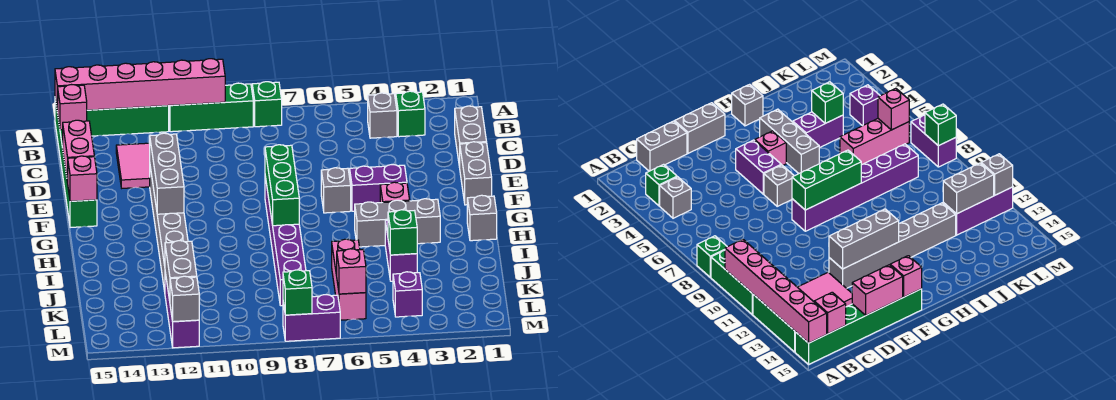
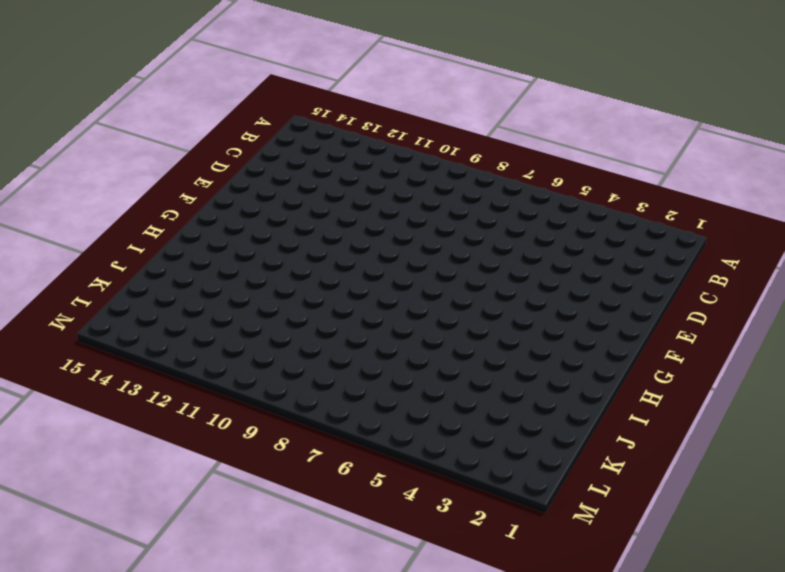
none -> green brick A8 level 1
none -> green brick A9:A11 level 1
none -> green brick A12:A14 level 1
none -> green brick A15:F15 level 1

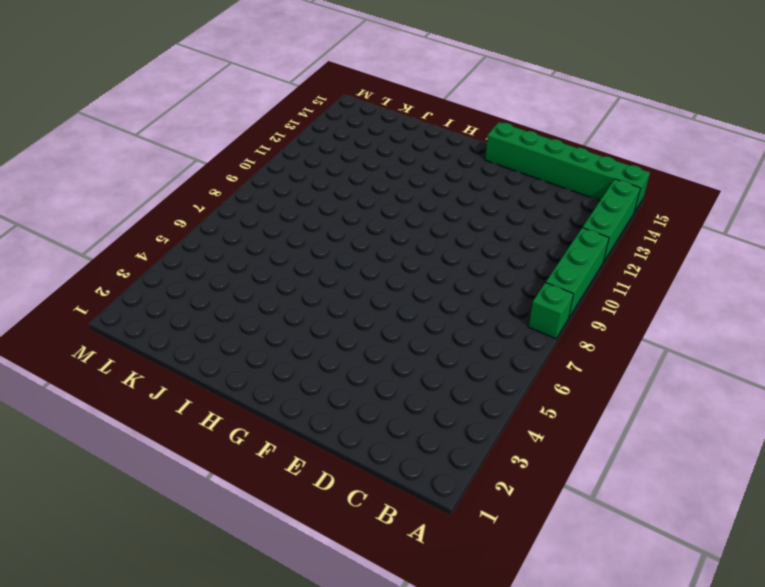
none -> green brick B3 level 1
none -> grey brick B4 level 1
none -> grey brick C1:D1 level 1
none -> pink tile C12:D13 level 1

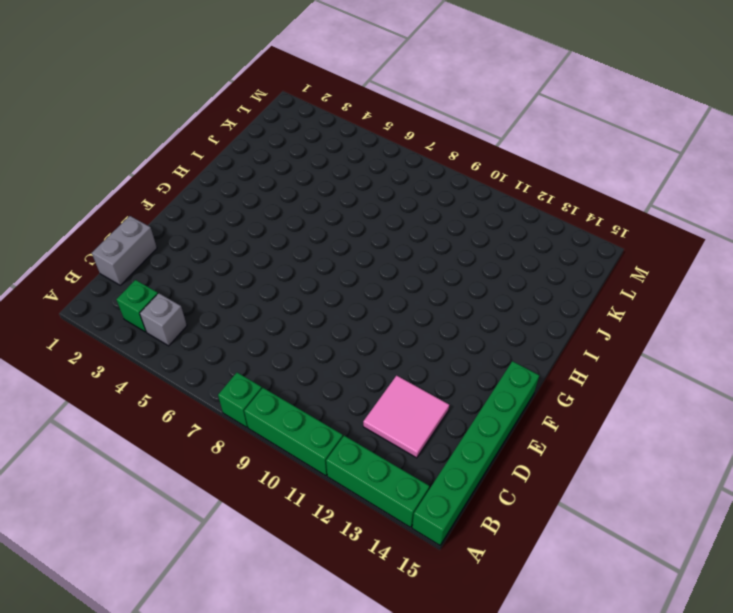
none -> grey brick E1:F1 level 1
none -> grey brick E12:J12 level 1
none -> purple brick F4:F5 level 1
none -> grey brick F6 level 1

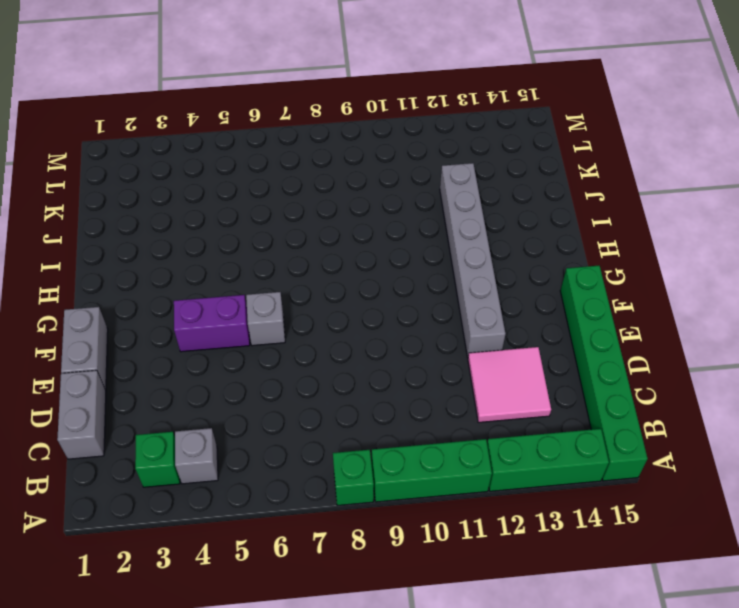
none -> purple brick F8:K8 level 1
none -> pink brick G4 level 1
none -> grey brick H1 level 1
none -> grey brick H3:H5 level 1

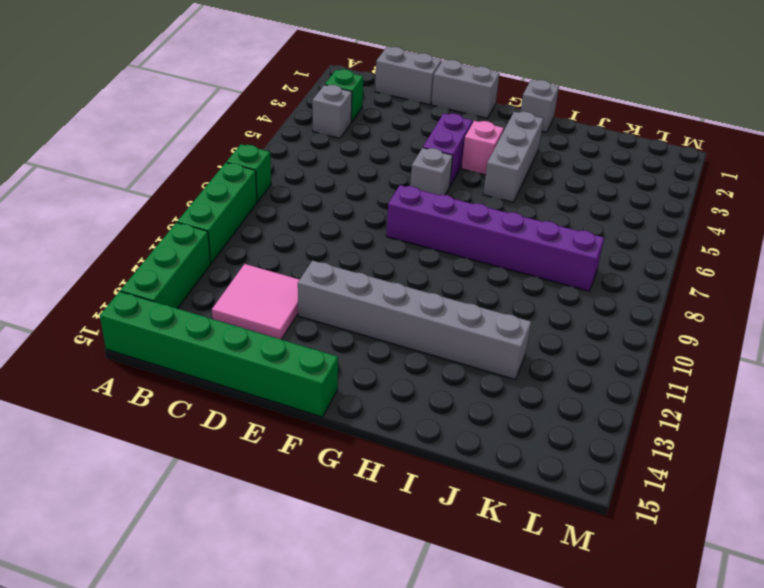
none -> purple brick I4:J4 level 1
none -> pink brick J6:L6 level 1
none -> purple brick K12:M12 level 1
none -> purple brick L4 level 1

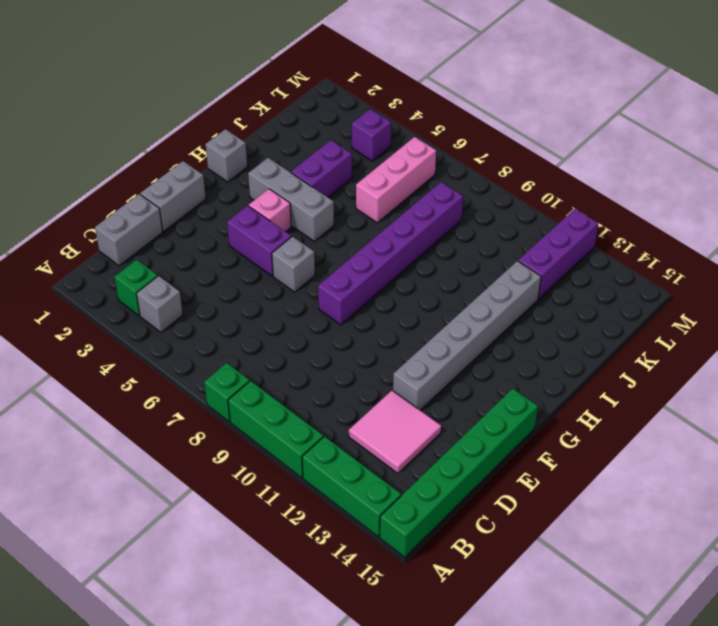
none -> purple brick M7:M8 level 1
none -> pink brick A10:A15 level 2
none -> pink brick B15 level 2
none -> pink brick D15:E15 level 2

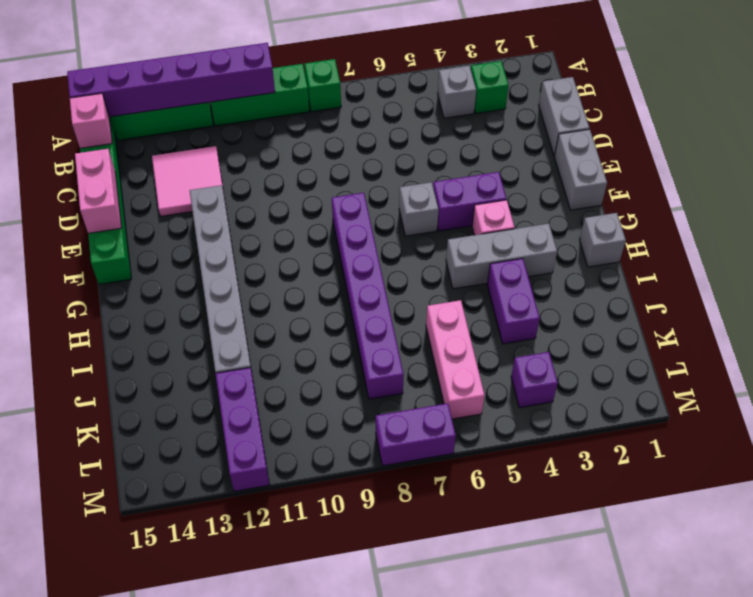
purple brick A10:A15 level 2 -> pink brick A10:A15 level 2
none -> grey brick E12:G12 level 2
none -> green brick F8:H8 level 2
none -> pink brick F15 level 2
none -> green brick J4 level 2

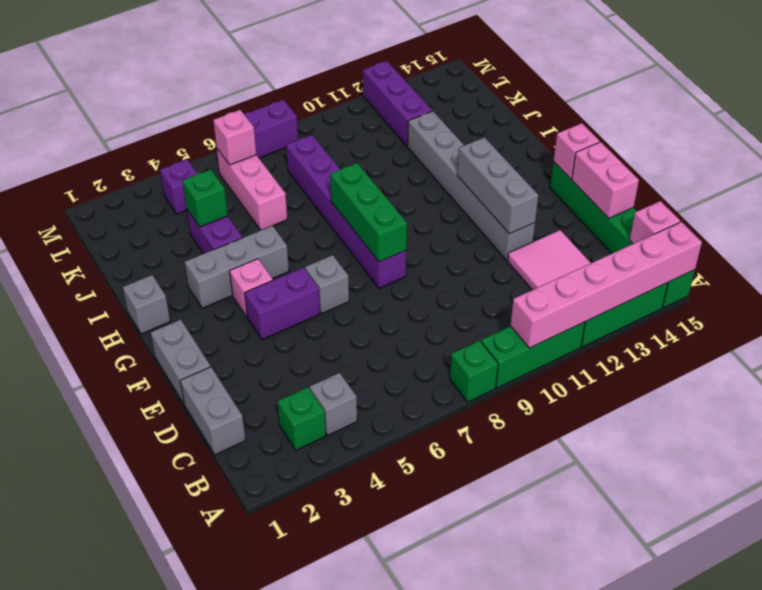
none -> grey brick K12:L12 level 2
none -> green brick M8 level 2
none -> grey brick M12 level 2

